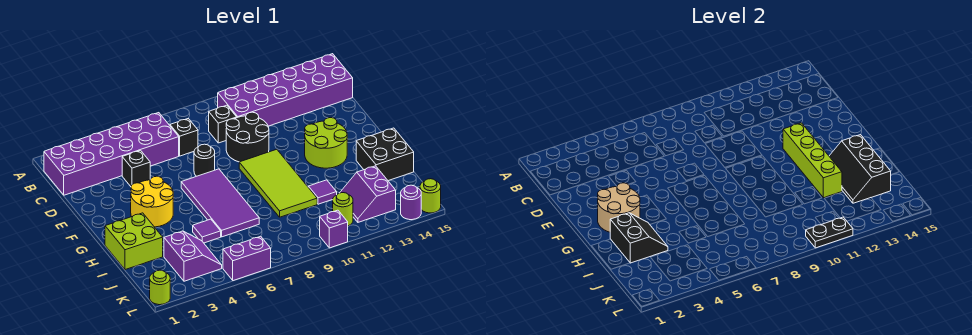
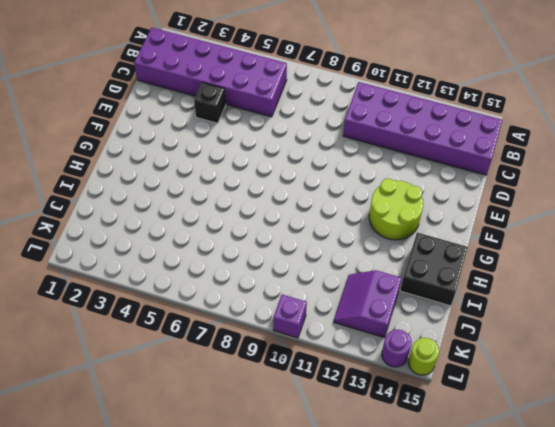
none -> black brick C7 level 1
none -> black brick C9 level 1
none -> black round brick D9:E10 level 1

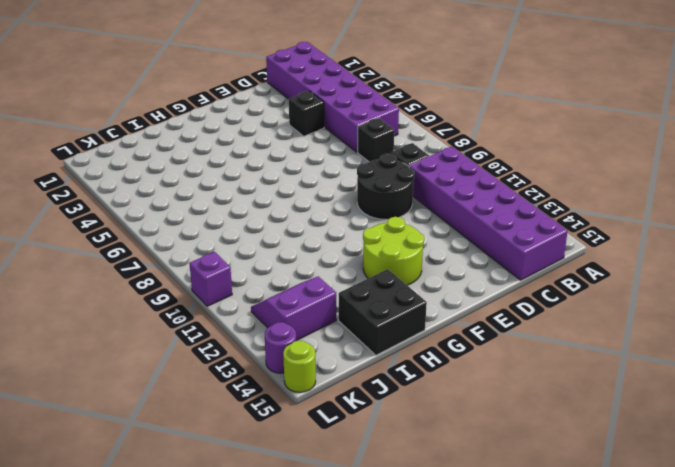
none -> black round brick E7 level 1
none -> yellow round brick F3:G4 level 1
none -> purple tile F6:I7 level 1

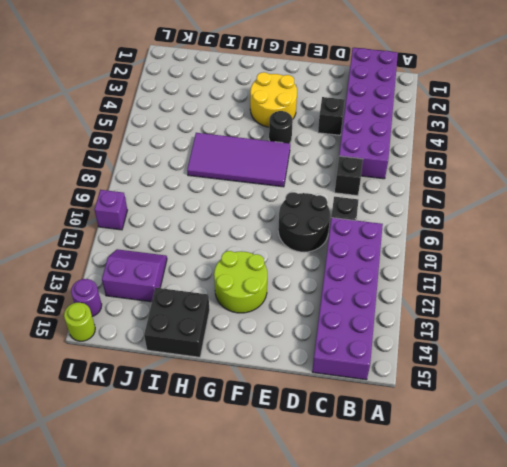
black round brick F5 level 1 -> black round brick E7 level 1
none -> lime tile F9:I10 level 1
none -> lime brick H1:I2 level 1
none -> purple tile I5 level 1

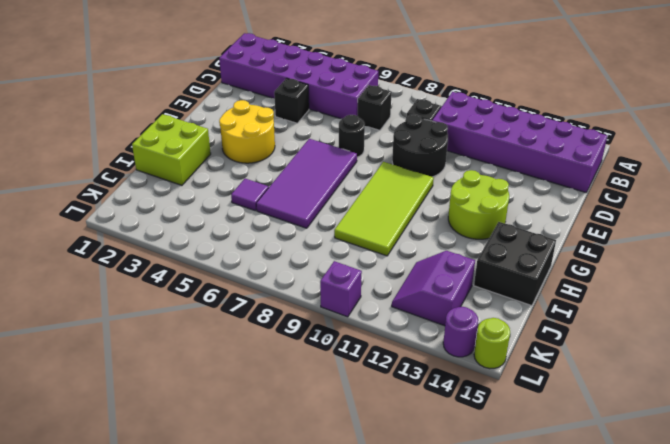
none -> purple tile I11 level 1
none -> purple slope J3:K4 level 1 top 3
none -> lime round brick K11 level 1

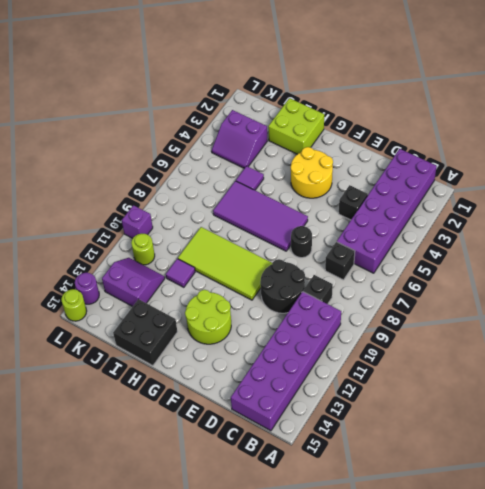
none -> lime round brick L1 level 1
none -> purple brick L5:L6 level 1
none -> tan round brick F2:G3 level 2

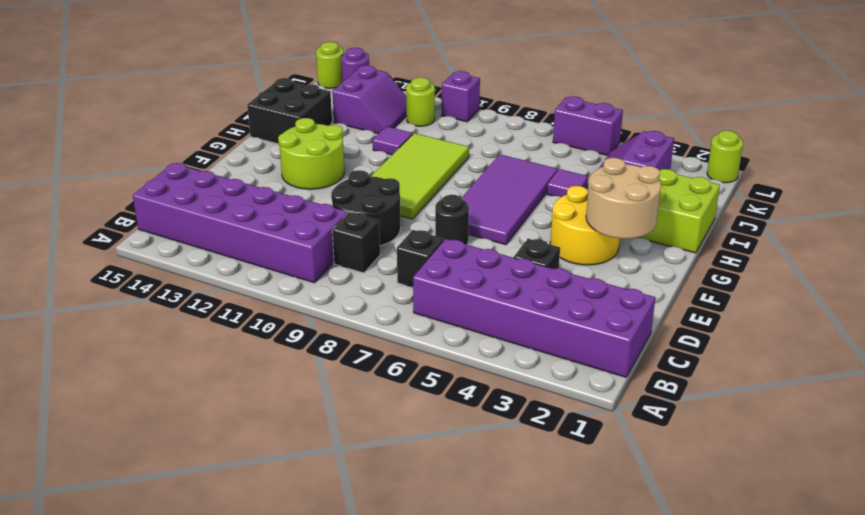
none -> lime brick F12:I12 level 2
none -> black slope H2:I3 level 2 top 2
none -> black slope H13:J14 level 2 top 14

